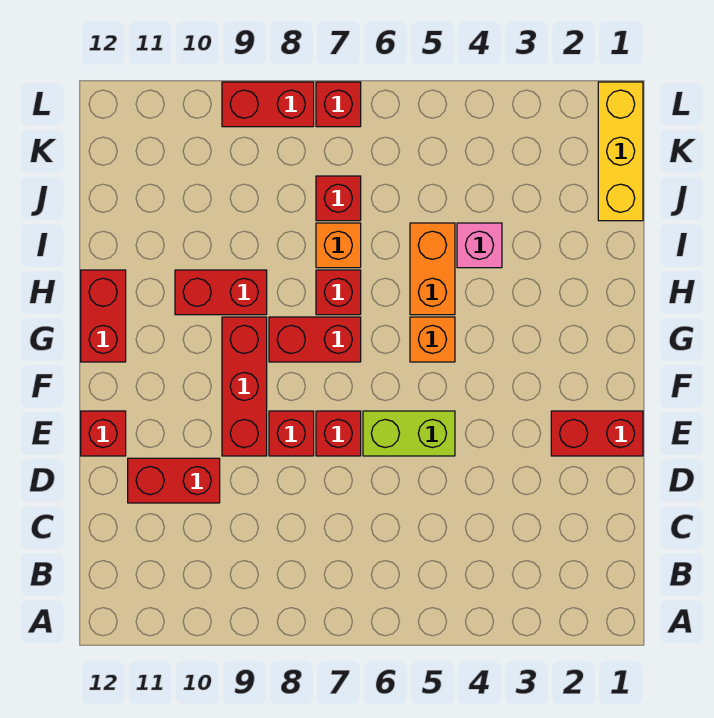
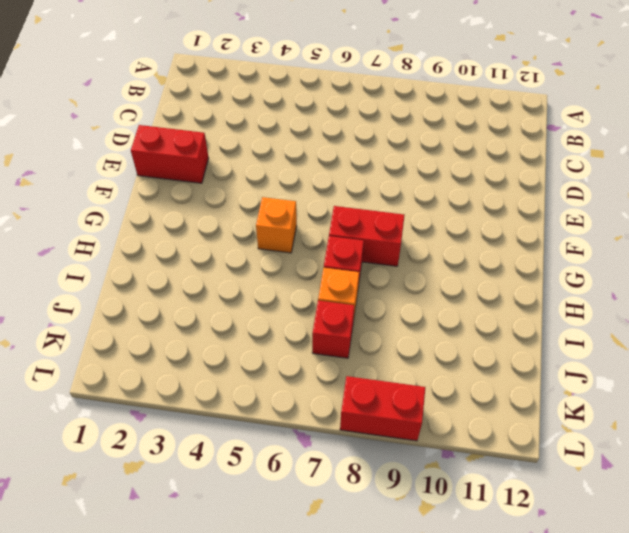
none -> red brick D10:D11 level 1
none -> lime brick E5:E6 level 1
none -> red brick E7 level 1

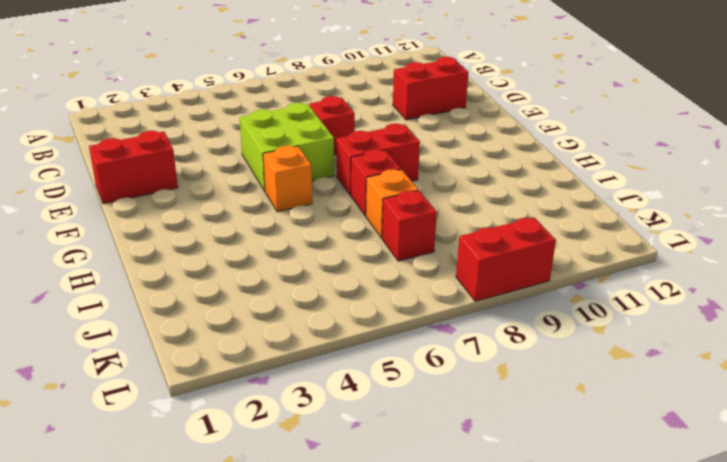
lime brick E5:F6 level 1 -> lime brick E5:E6 level 1
none -> red brick E8 level 1
none -> red brick E9:G9 level 1
none -> red brick E12 level 1

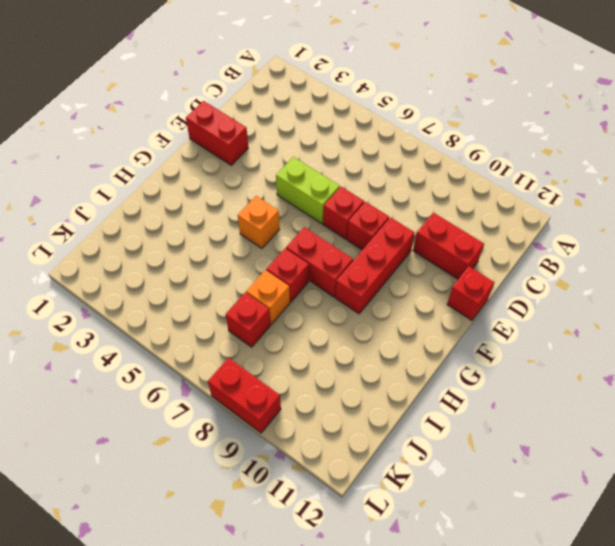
none -> red brick G12:H12 level 1
none -> orange brick H5:I5 level 1
none -> red brick H9:H10 level 1

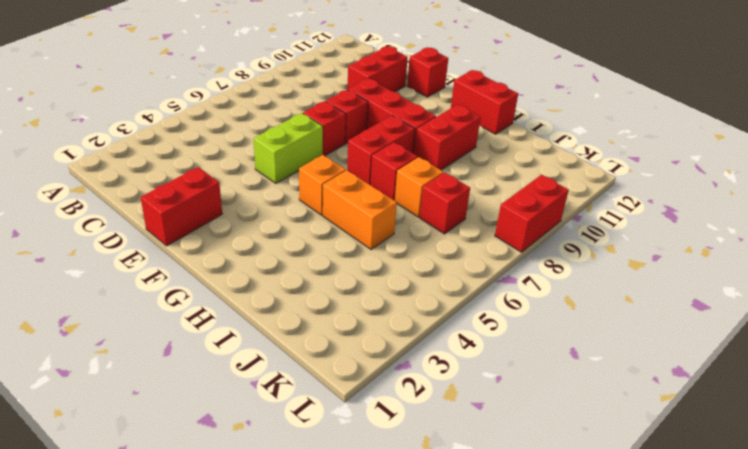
none -> pink brick I4 level 1
none -> yellow brick J1:L1 level 1
none -> red brick L7 level 1

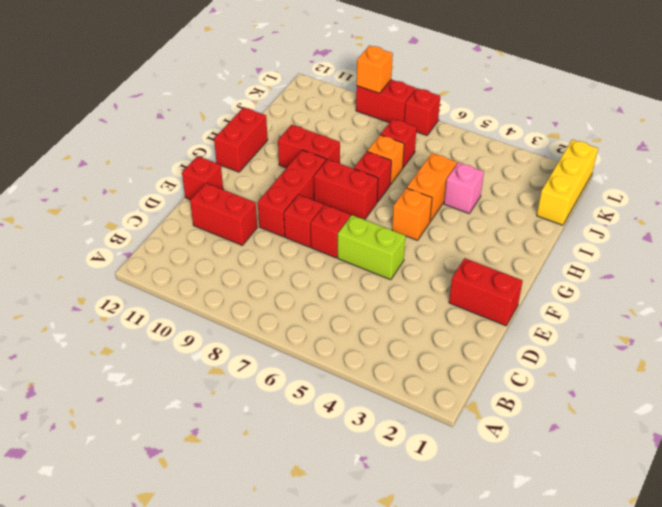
orange brick L9 level 2 -> none

